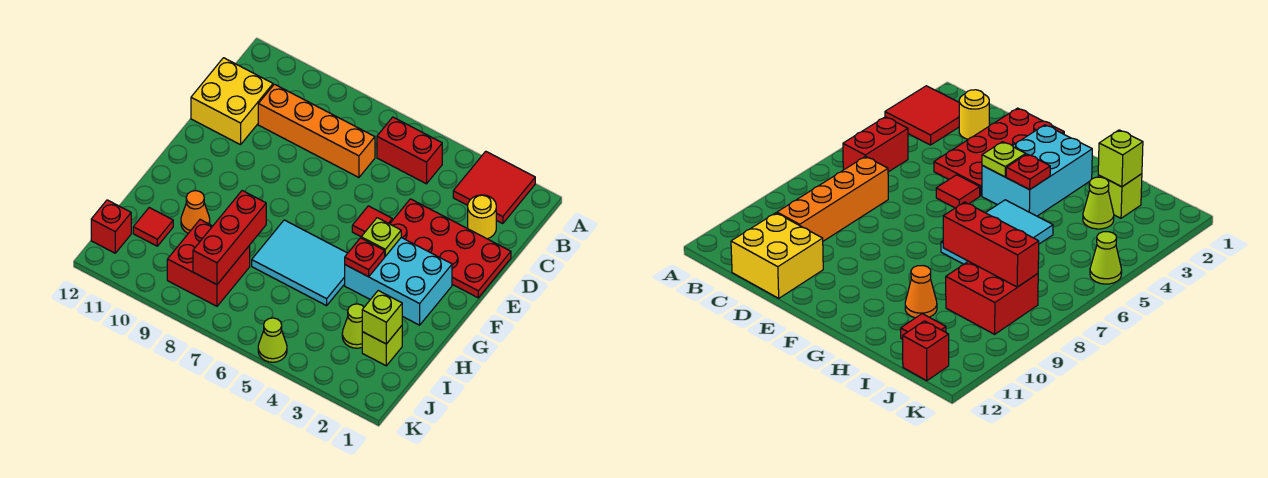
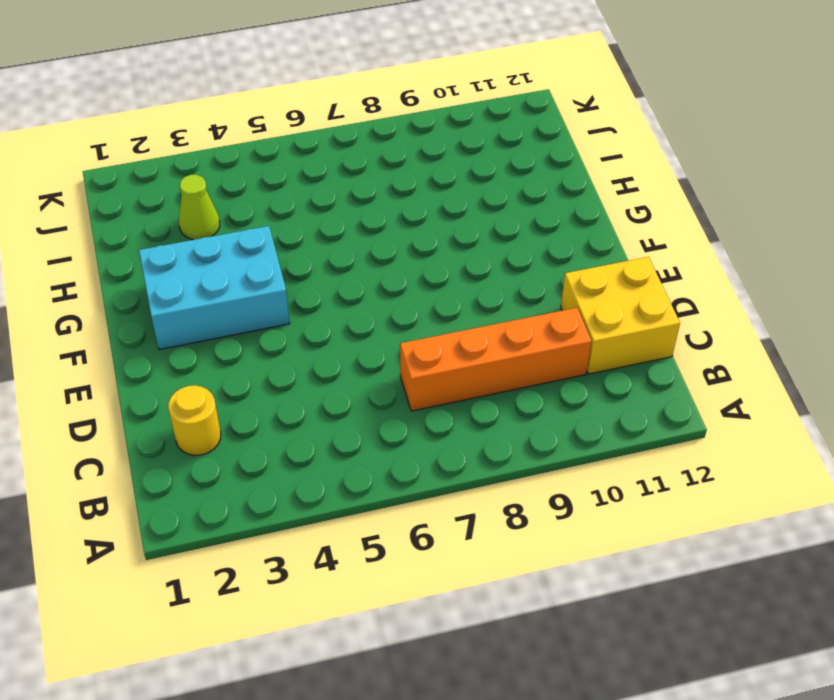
none -> red tile A2:B3 level 1
none -> red brick B5:B6 level 1
none -> red plate D1:E4 level 1

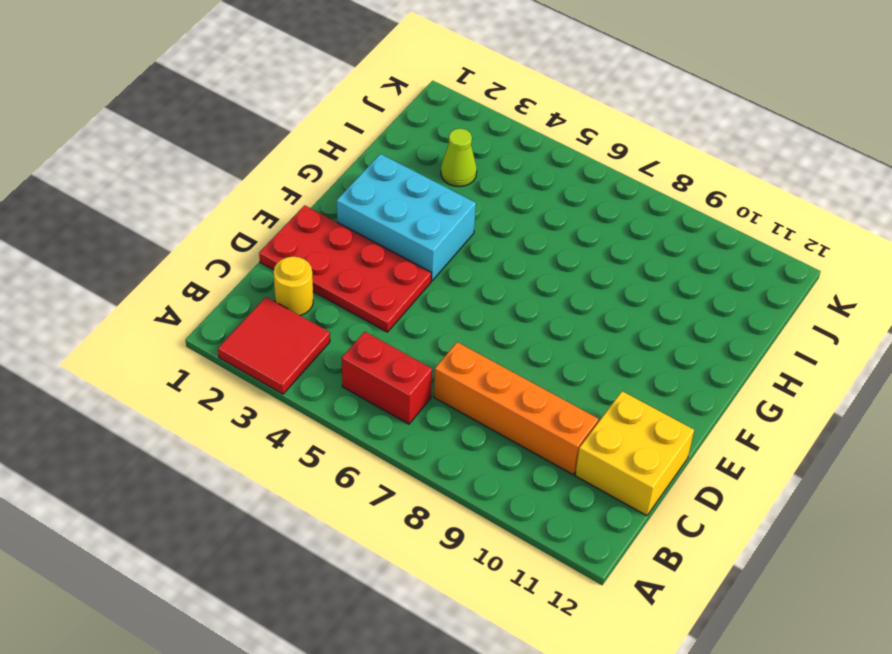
none -> red tile E5 level 1
none -> cyan tile G5:H7 level 1
none -> orange cone H10 level 1

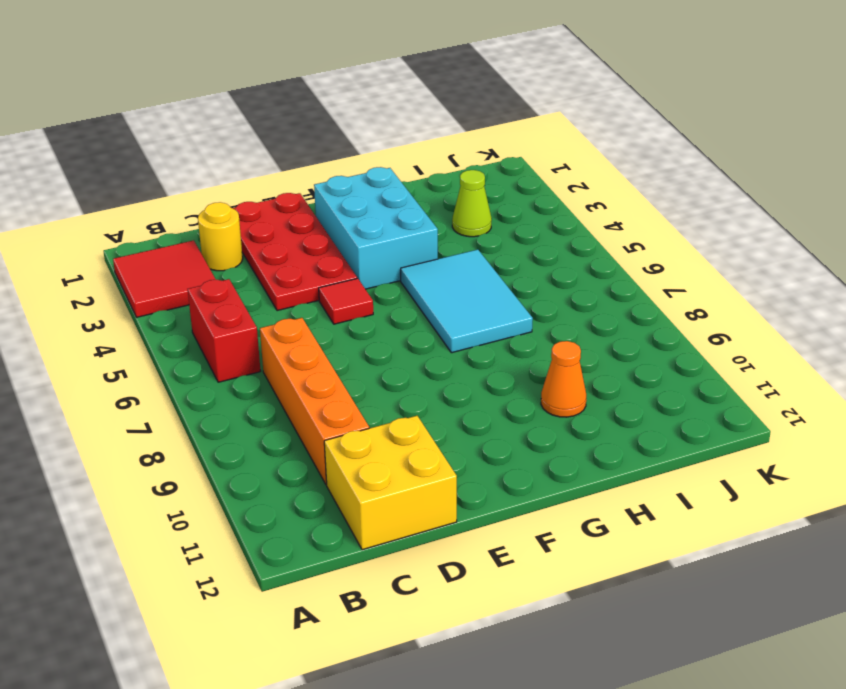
none -> lime brick I2 level 1
none -> red brick I8:J9 level 1
none -> red tile I11 level 1

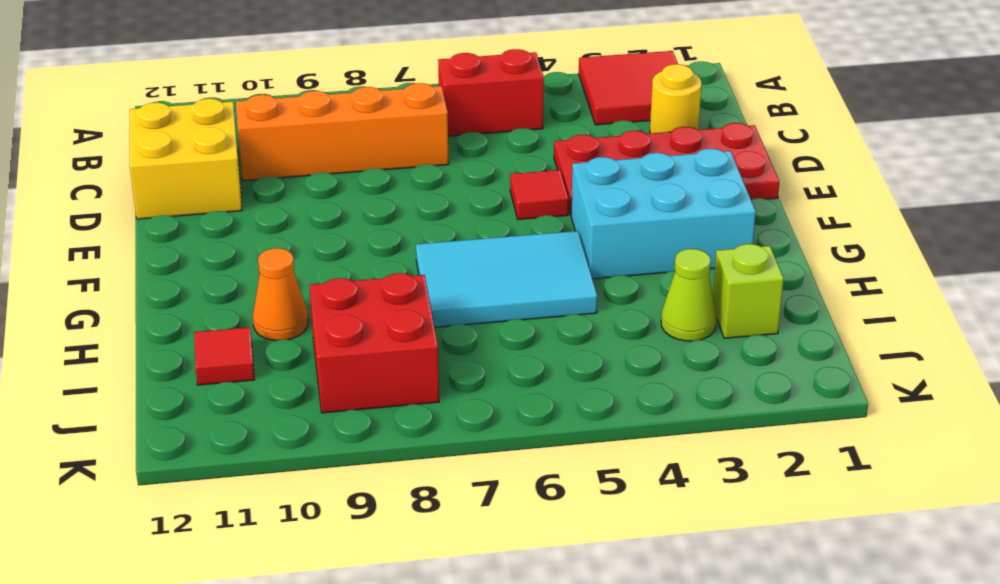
none -> red brick J12 level 1
none -> lime cone K5 level 1
none -> lime plate F4 level 2

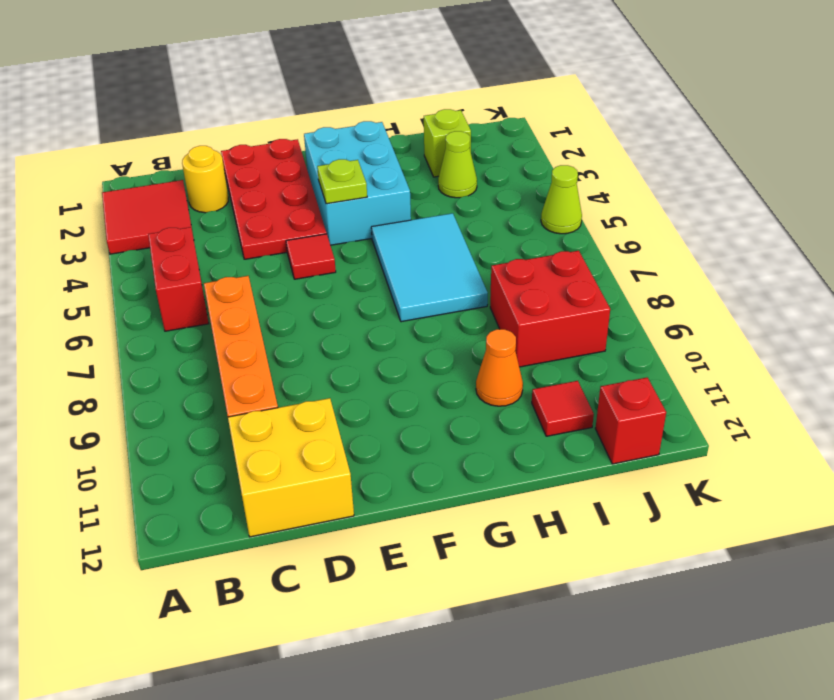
none -> red plate G4 level 2
none -> red brick H8:J8 level 2
none -> lime brick I2 level 2

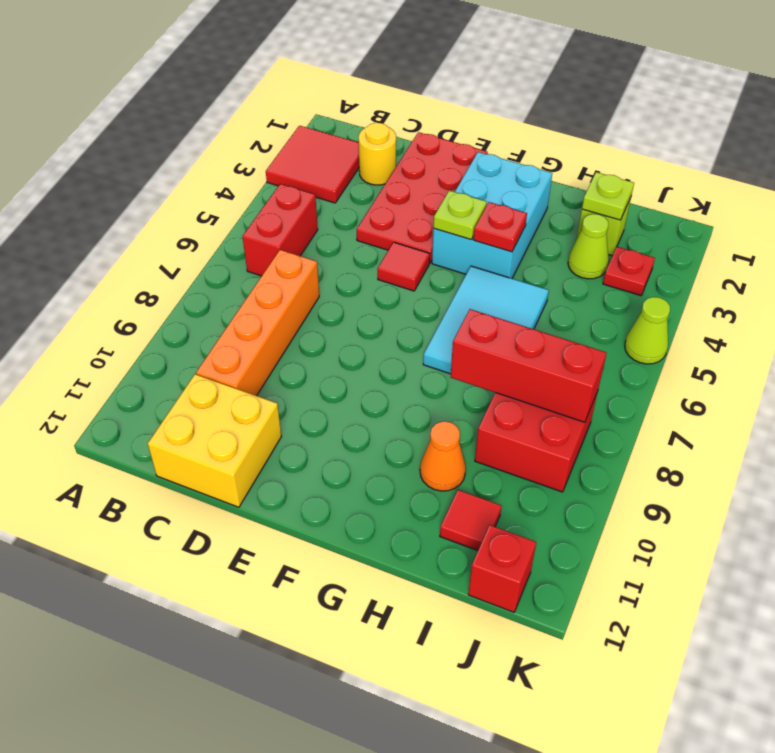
lime plate I2 level 2 -> lime brick I2 level 2
red plate J3 level 1 -> none

